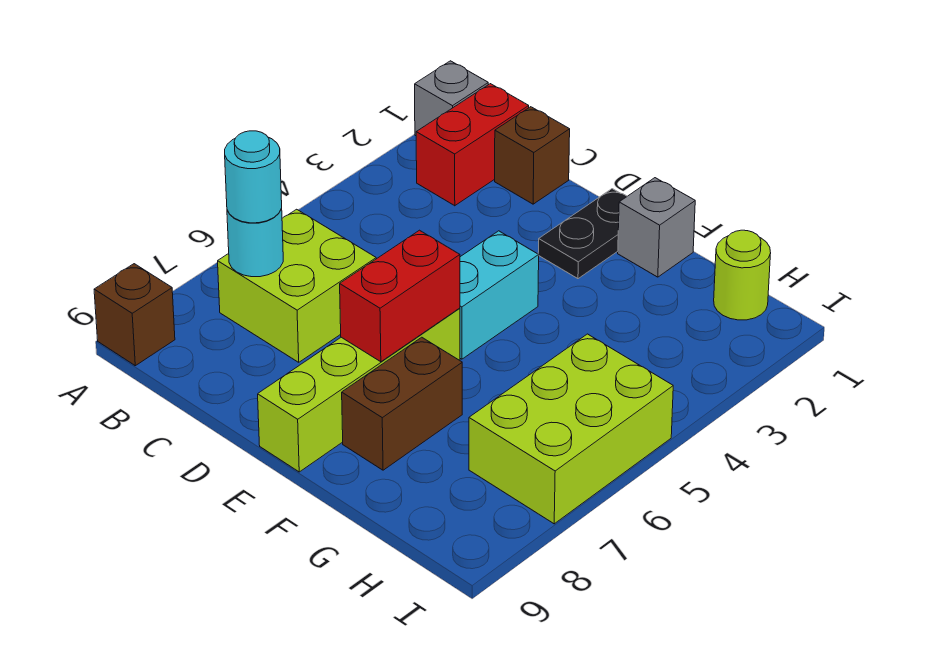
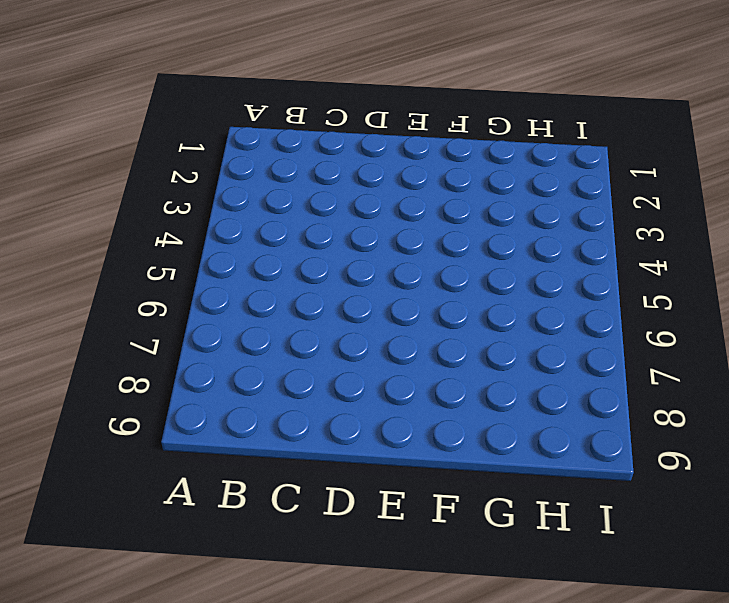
none -> grey brick A1 level 1
none -> brown brick A9 level 1
none -> red brick B1:B2 level 1

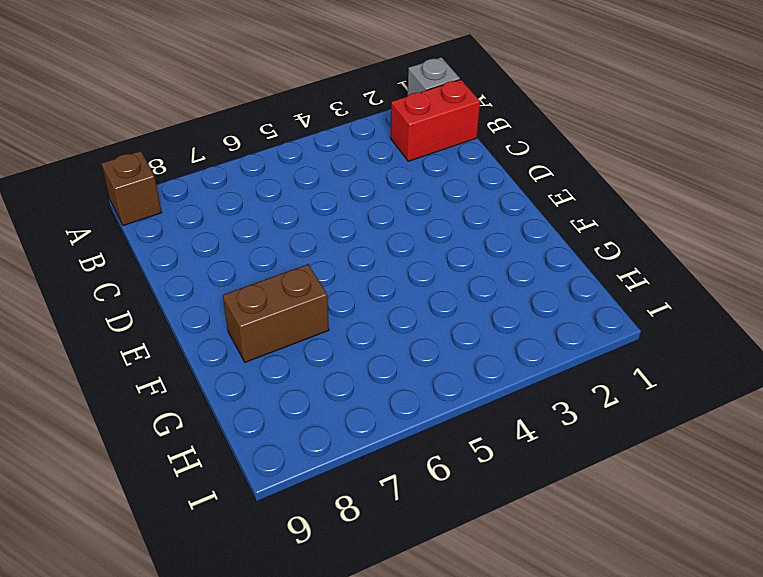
none -> lime brick B6:C7 level 1
none -> brown brick C1 level 1
none -> black plate E1:E2 level 1

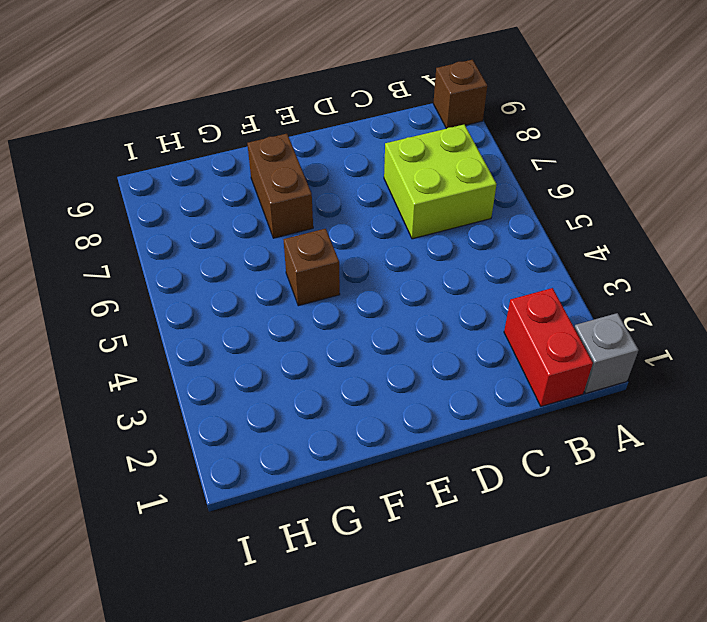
brown brick F5 level 1 -> brown brick C1 level 1
none -> black plate E1:E2 level 1
none -> cyan brick E4:E5 level 1
none -> lime brick E6:E9 level 1

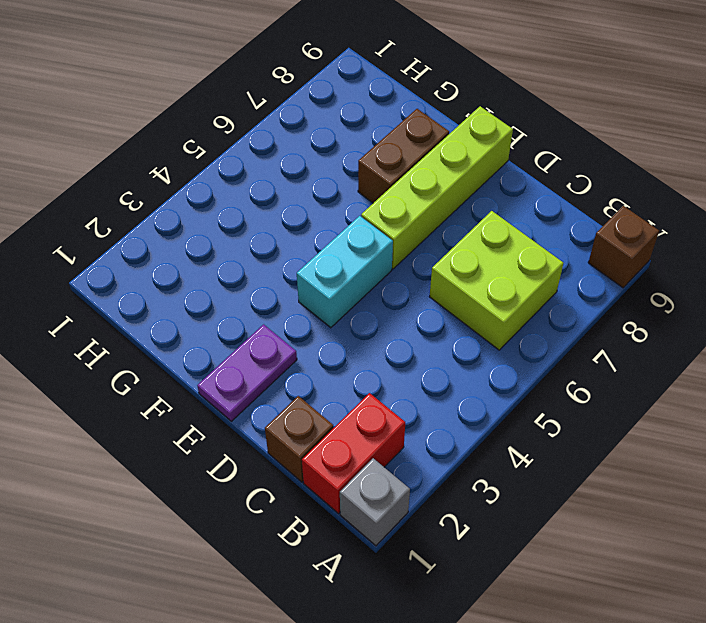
purple plate E1:E2 level 1 -> black plate E1:E2 level 1
none -> grey brick F1 level 1
none -> lime round brick H1 level 1
none -> lime brick H5:I7 level 1

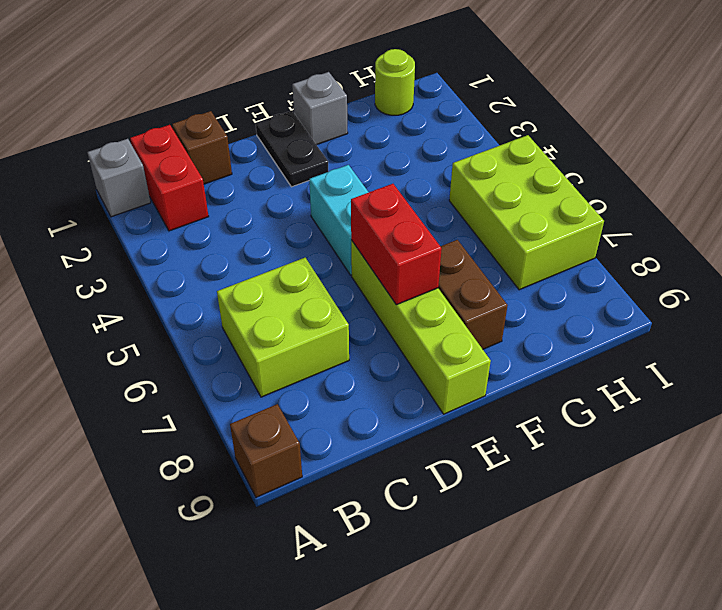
none -> cyan round brick B7 level 2
none -> cyan round brick B7 level 3

